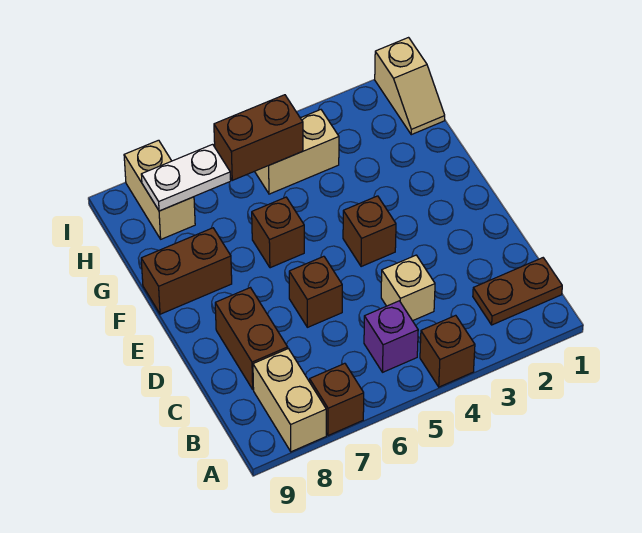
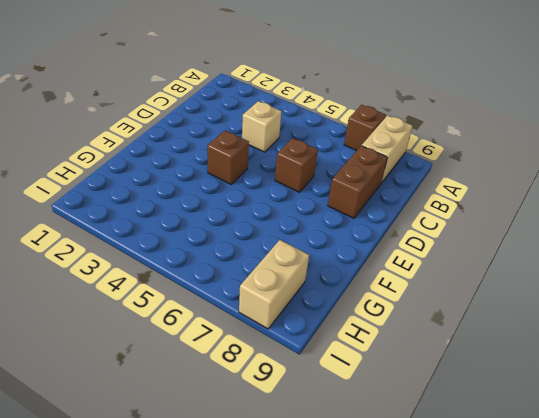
none -> brown brick A4 level 1
none -> brown plate B1:B2 level 1
none -> purple brick B5 level 1

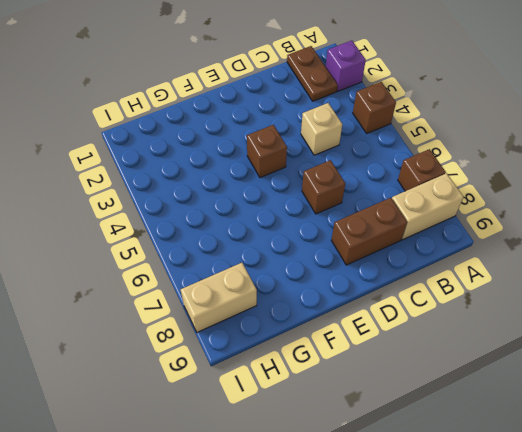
purple brick A2 level 1 -> purple brick B5 level 1
none -> brown brick F6 level 1
none -> brown brick F8:F9 level 1
none -> tan slope H1:I1 level 1 top I

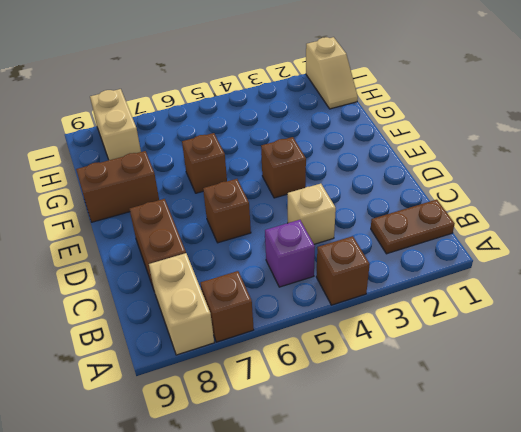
none -> tan brick H4:H5 level 1
none -> brown brick H5:H6 level 2
none -> white plate H7:H8 level 2

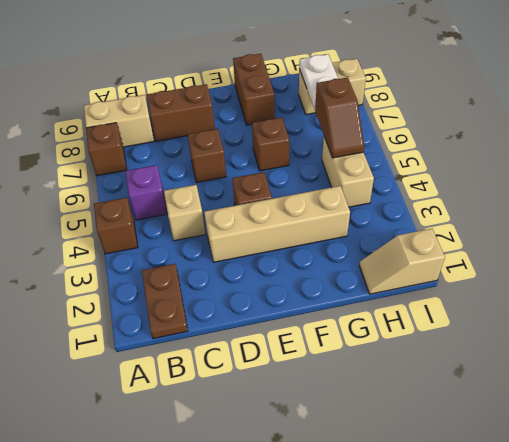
tan brick D3:G3 level 1 -> none
brown slope H5:H6 level 2 top 6 -> brown brick H5:H6 level 2

